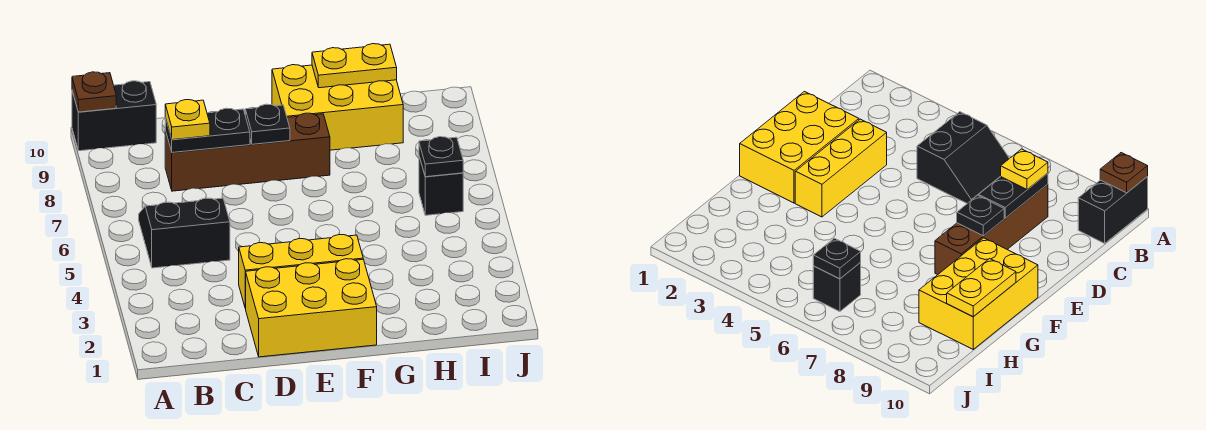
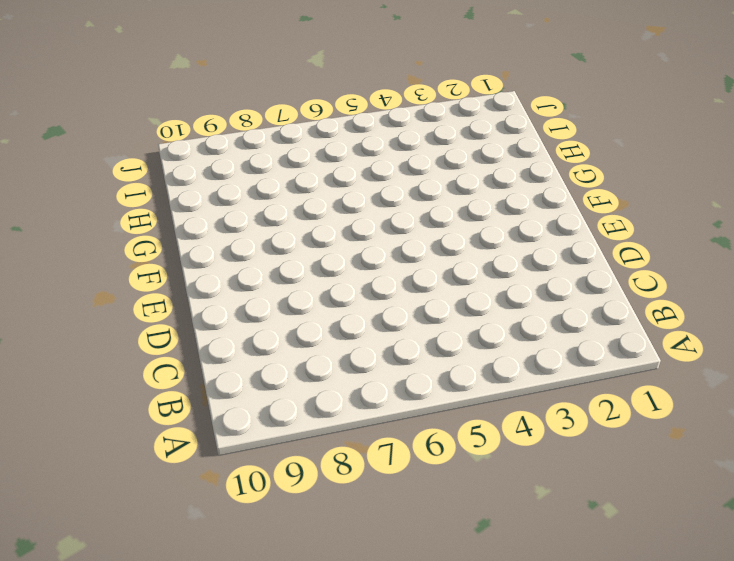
none -> black brick A10:B10 level 1
none -> black slope B5:C6 level 1 top 5
none -> brown brick C8:F8 level 1

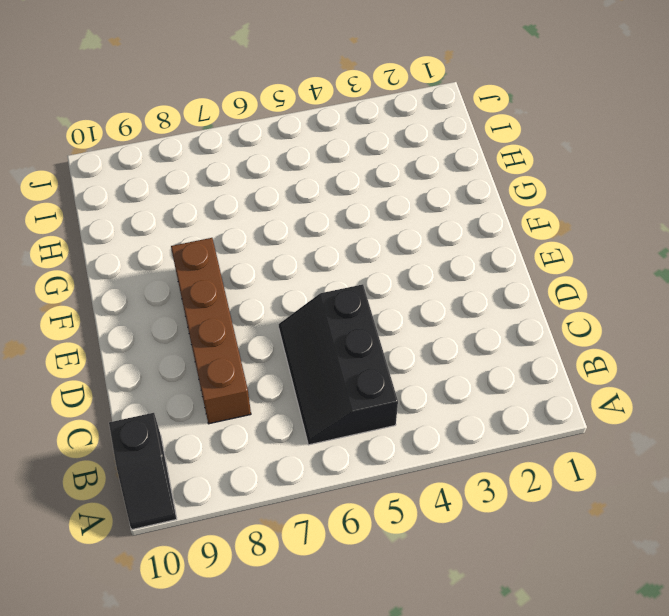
black slope A10:B10 level 1 top B -> black brick A10:B10 level 1
black slope B5:D6 level 1 top 5 -> black slope B5:C6 level 1 top 5
none -> yellow brick D1:F2 level 1
none -> yellow brick D3:F3 level 1
none -> yellow brick F9:H10 level 1

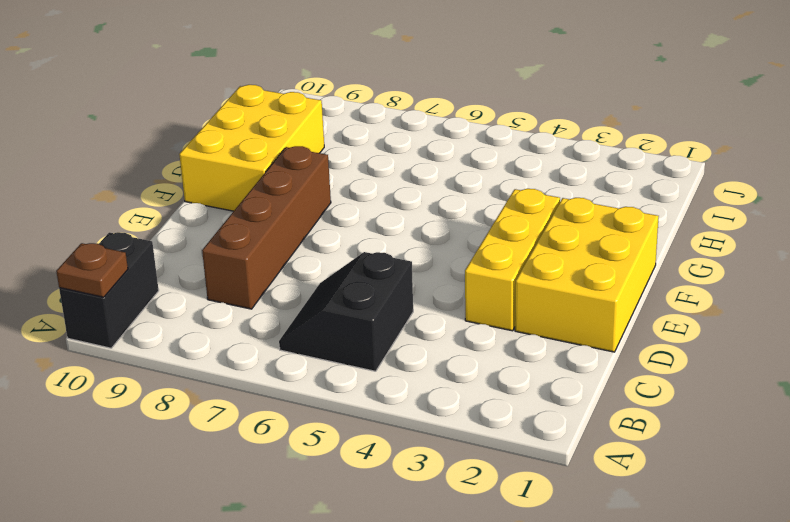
none -> black brick I6 level 1
none -> black plate C8:D8 level 2
none -> black plate E8 level 2

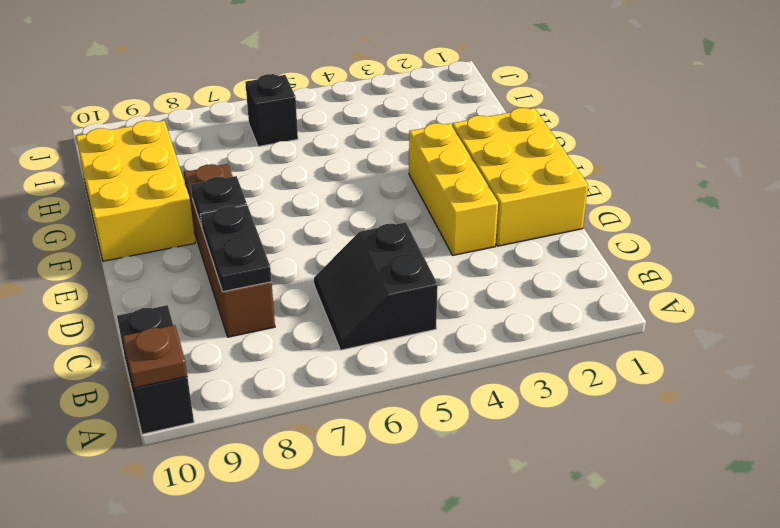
none -> yellow plate G10:H10 level 2
none -> black plate I6 level 2
none -> yellow plate C8 level 3

